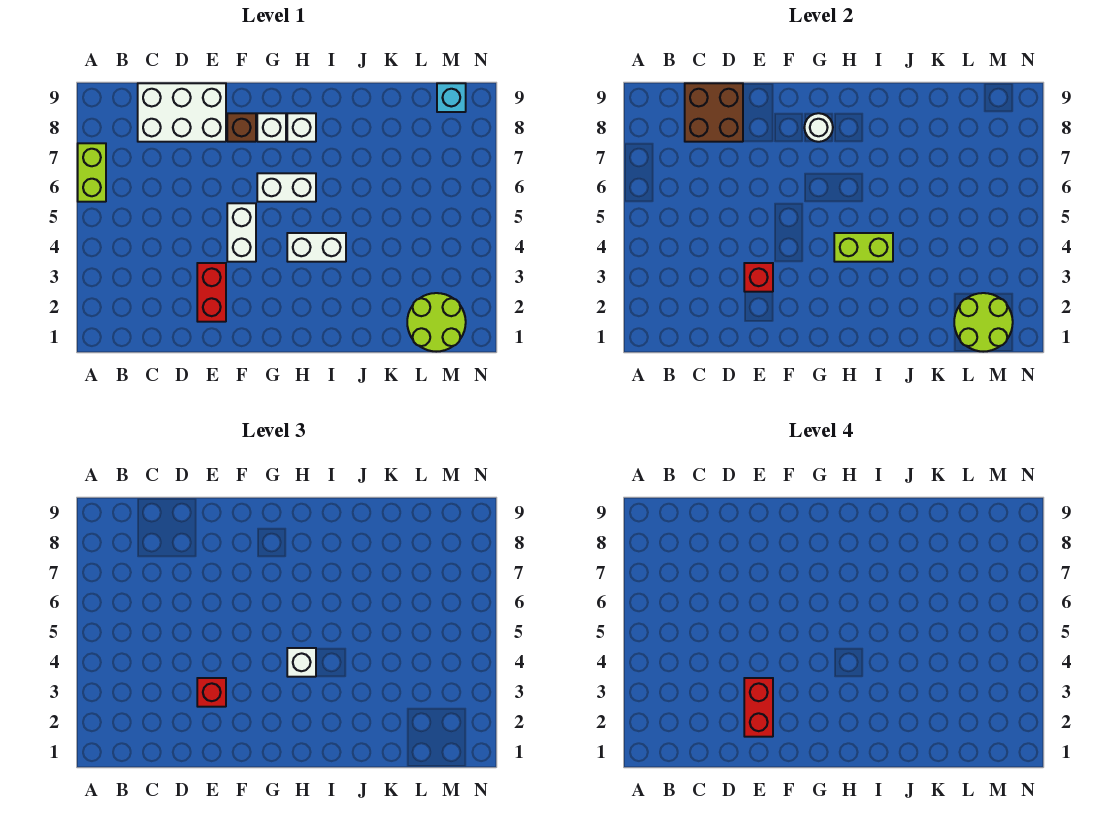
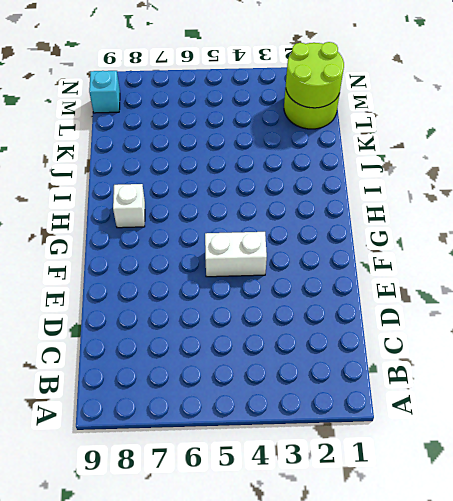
none -> lime brick A6:A7 level 1
none -> white brick C8:E9 level 1
none -> red brick E2:E3 level 1

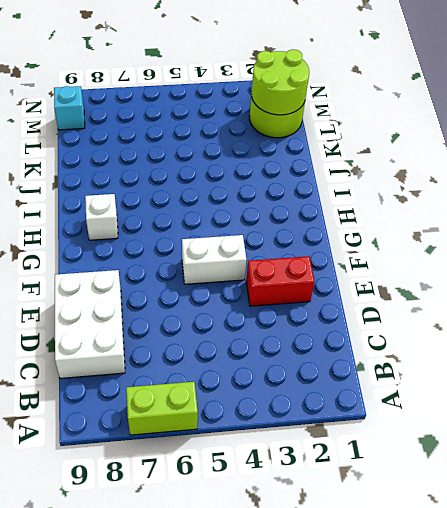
none -> brown brick F8 level 1
none -> white brick G6:H6 level 1
none -> white brick G8 level 1

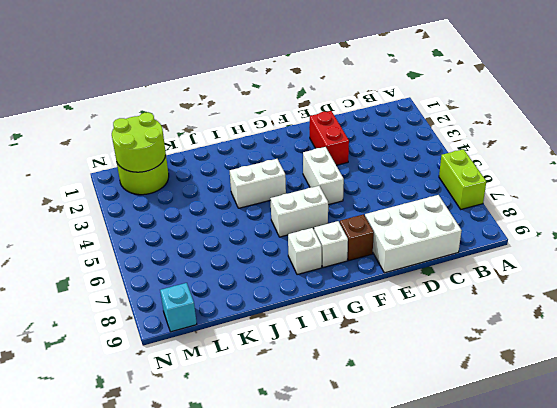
none -> brown brick C8:D9 level 2
none -> red brick E3 level 2
none -> white round brick G8 level 2

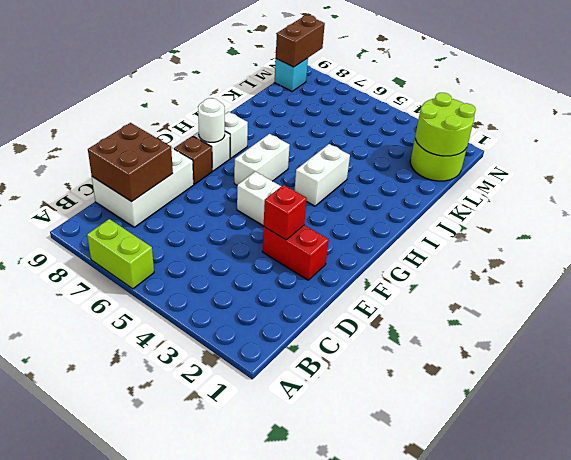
brown brick M9:N9 level 2 -> none
none -> lime brick H4:I4 level 2
none -> red brick E3 level 3
none -> white brick H4 level 3

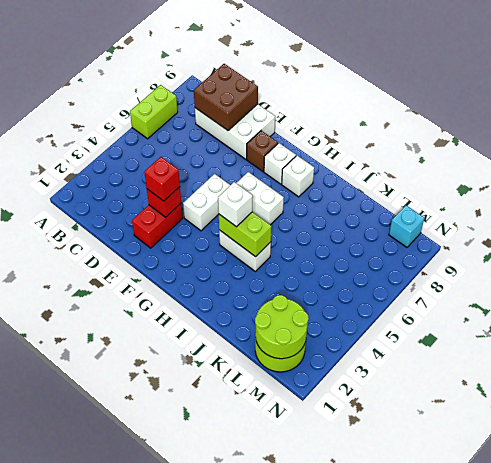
none -> white round brick G8 level 2
none -> red brick E2:E3 level 4

